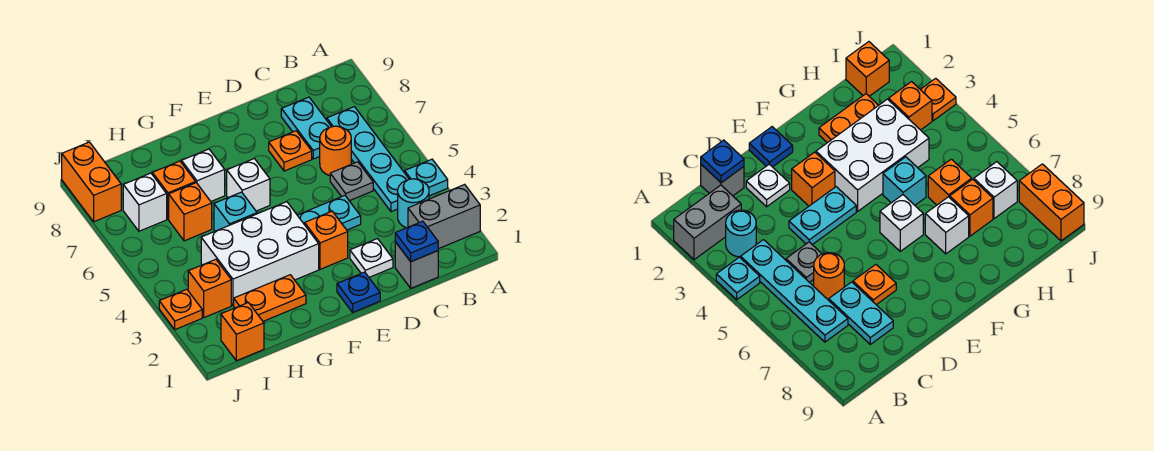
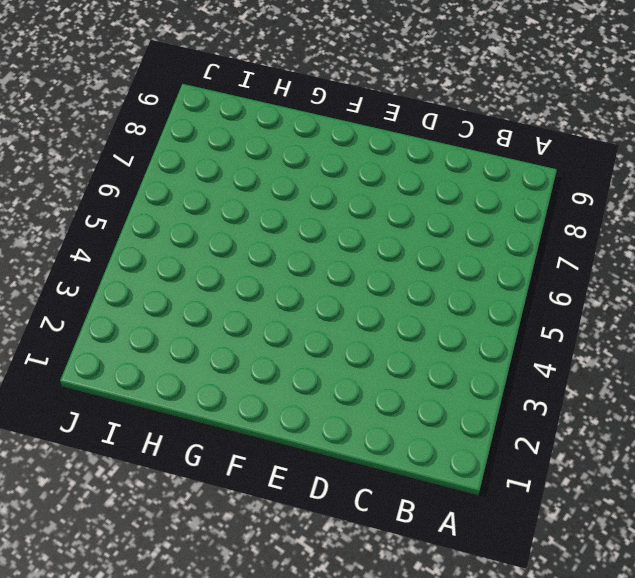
none -> grey brick A2:B2 level 1
none -> cyan plate A4 level 1
none -> cyan round brick B3 level 1

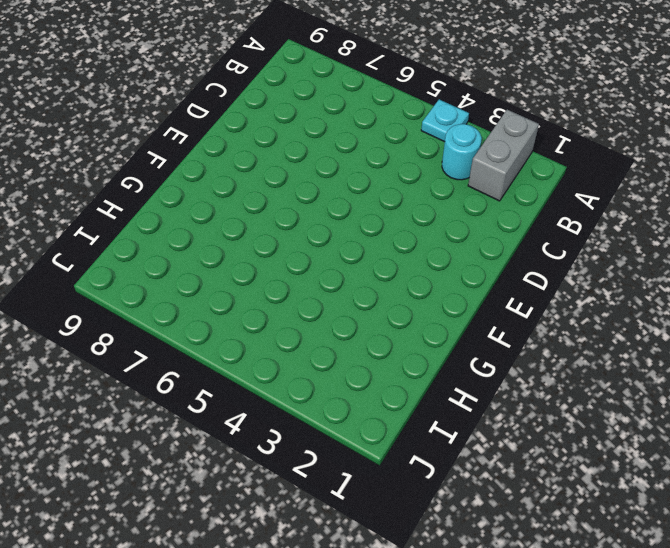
none -> cyan plate B4:B7 level 1
none -> grey brick C1 level 1
none -> grey plate C5 level 1

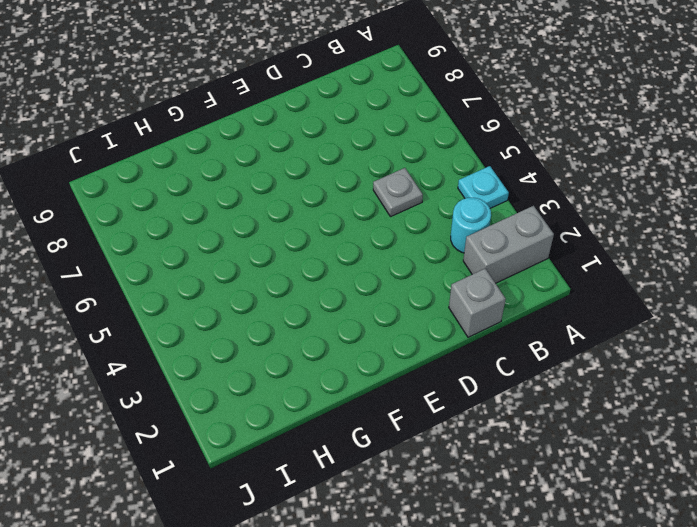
none -> cyan plate B4:B7 level 1
none -> orange round brick C6 level 1
none -> cyan plate C7:C8 level 1

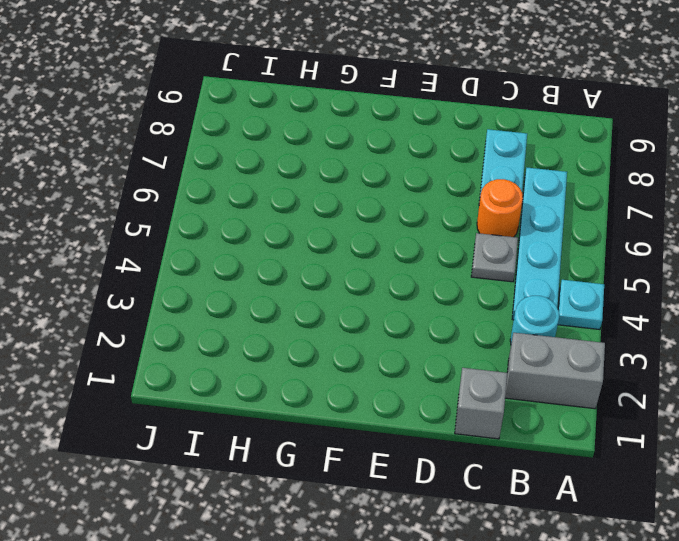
none -> white plate D2 level 1
none -> cyan plate D4:E4 level 1
none -> orange plate D7 level 1

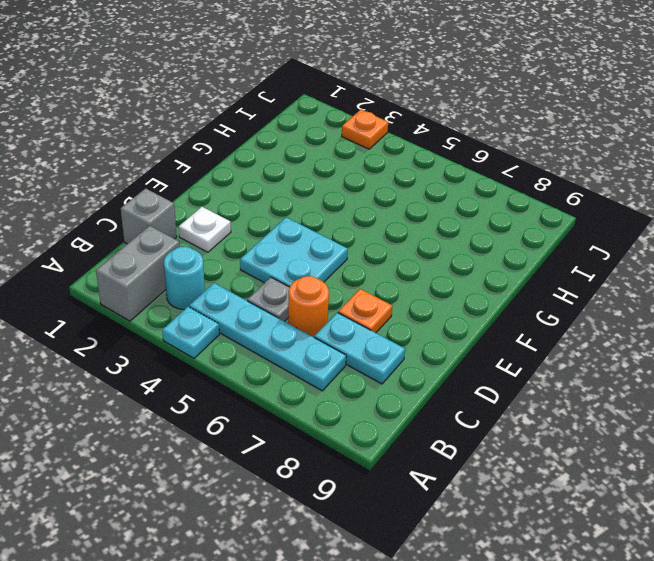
cyan plate D4:E5 level 1 -> cyan plate D4:E4 level 1
none -> blue plate E1 level 1
none -> orange brick E3 level 1
none -> white brick F3:H4 level 1

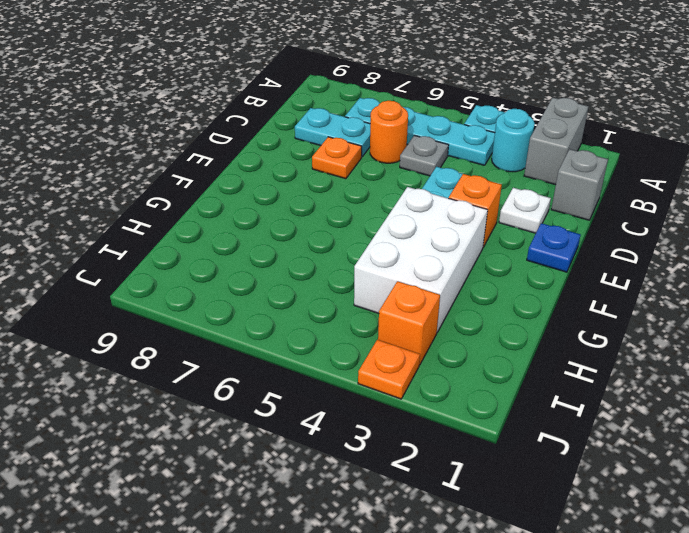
none -> white brick F6 level 1
none -> orange plate G2:H2 level 1
none -> cyan brick G5 level 1

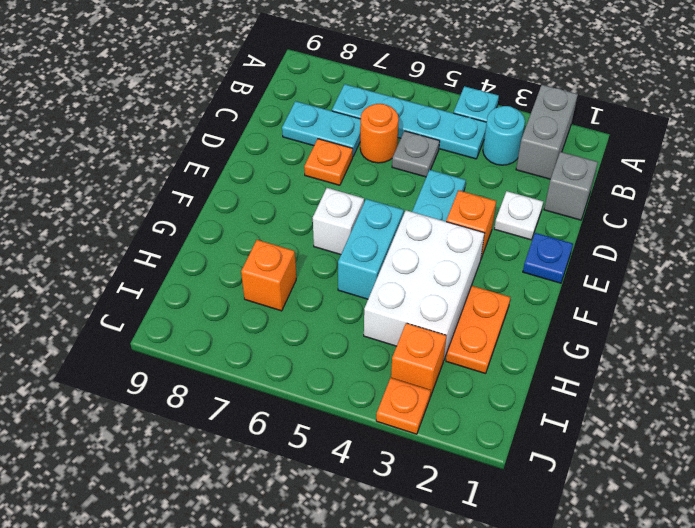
cyan brick F5:G5 level 1 -> cyan brick G5 level 1
none -> white brick G7 level 1
none -> orange brick H6 level 1
none -> orange brick I1 level 1

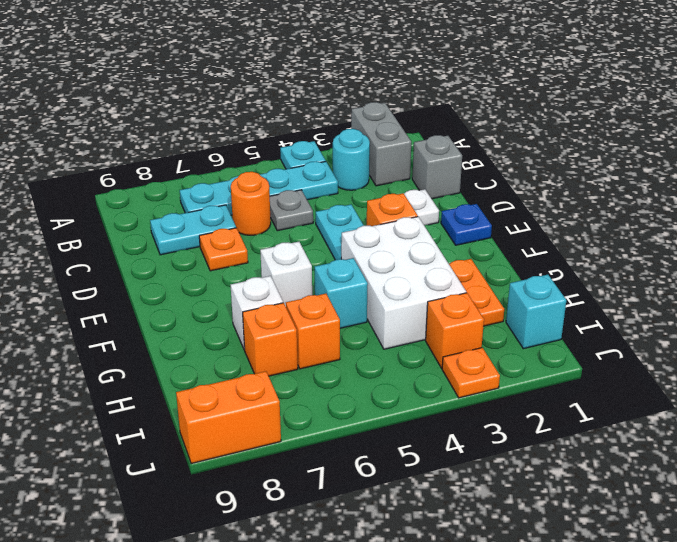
cyan brick I1 level 1 -> orange brick I1 level 1
none -> white brick I7 level 1
none -> blue plate C1 level 2

